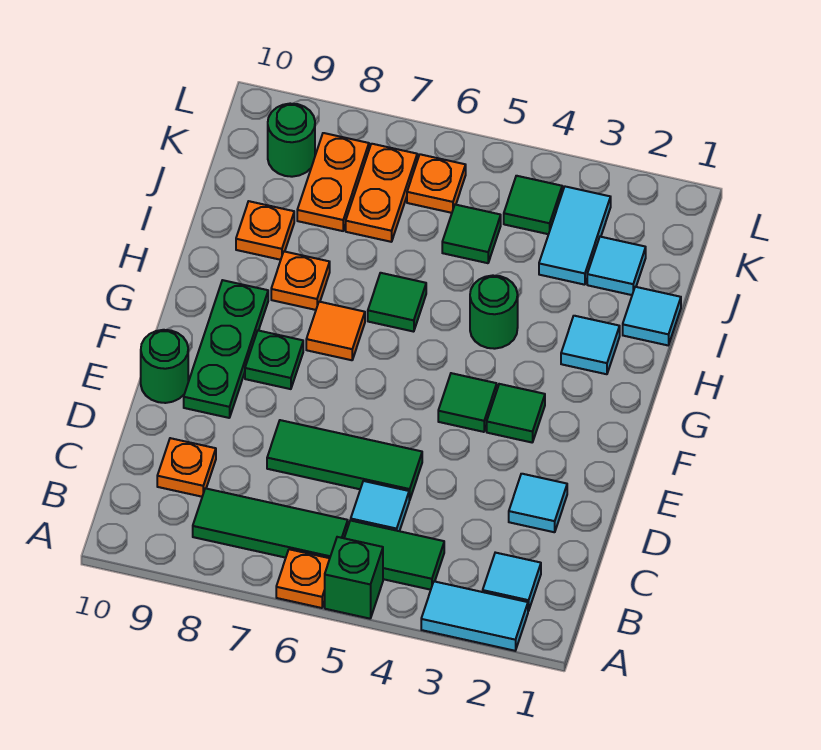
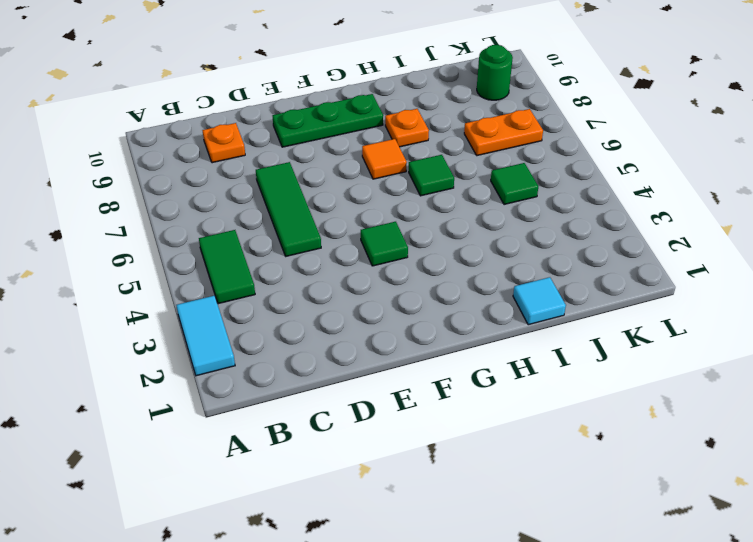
none -> green brick A5 level 1
none -> orange plate A6 level 1
none -> cyan tile B2 level 1
none -> green tile B6:B8 level 1

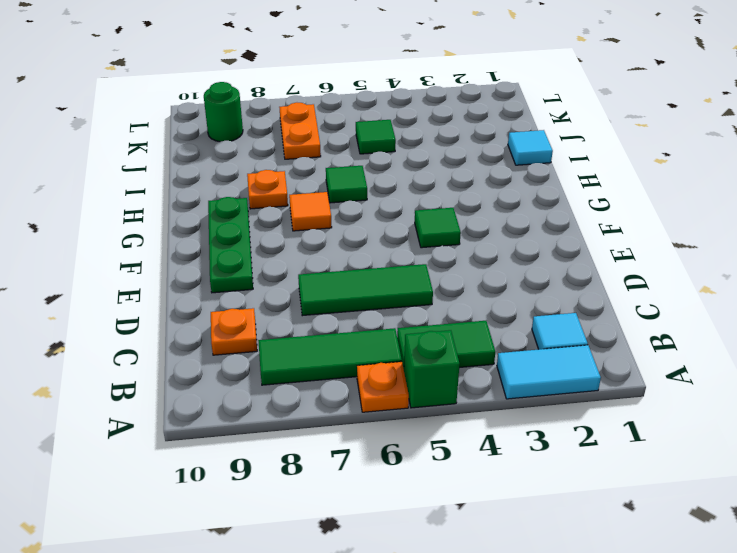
none -> cyan tile C5 level 1
none -> cyan tile D2 level 1
none -> green round brick E10 level 1
none -> green tile F3 level 1

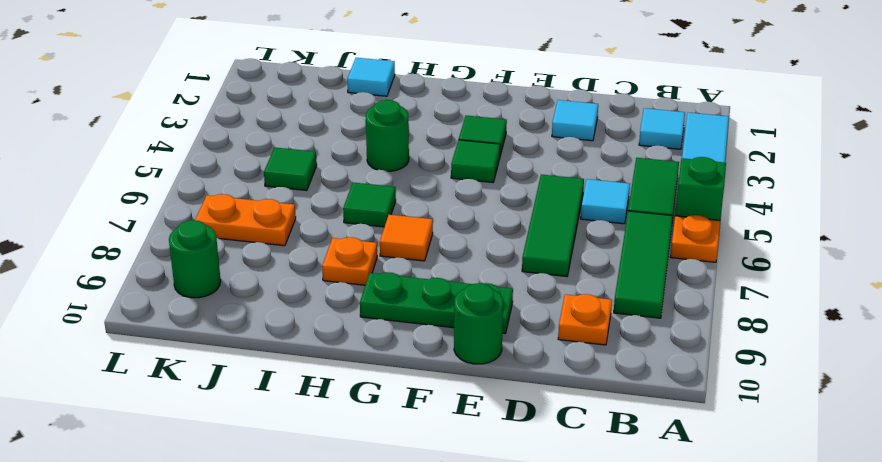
none -> green plate F8 level 1
none -> cyan tile H2 level 1
none -> orange plate I9 level 1
none -> cyan tile J2 level 1

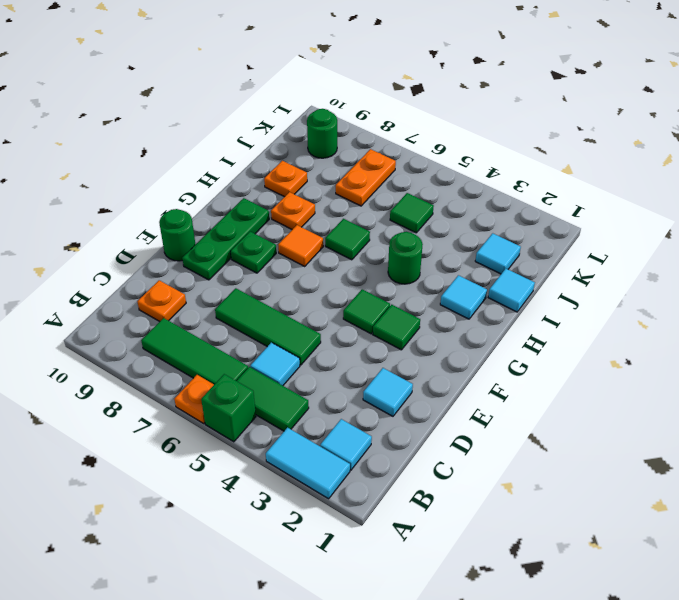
none -> cyan tile J3:K3 level 1
none -> orange plate J8:K8 level 1
none -> green tile K4 level 1
none -> orange plate K6 level 1

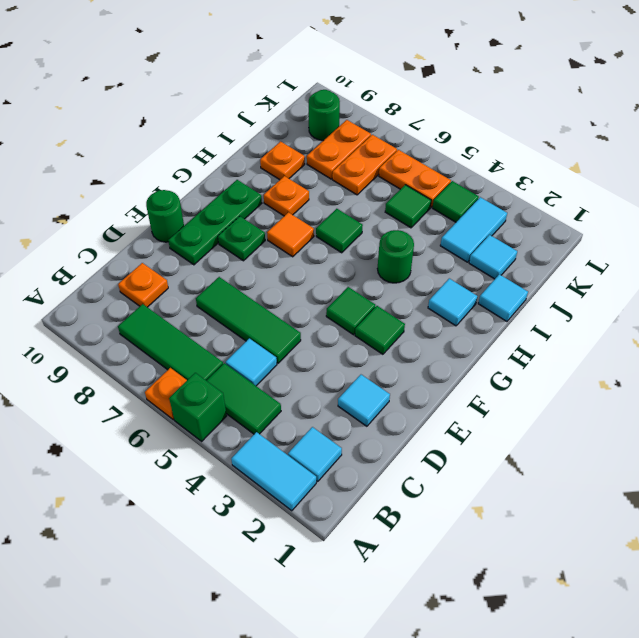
orange plate K5:K6 level 1 -> orange plate K6 level 1

